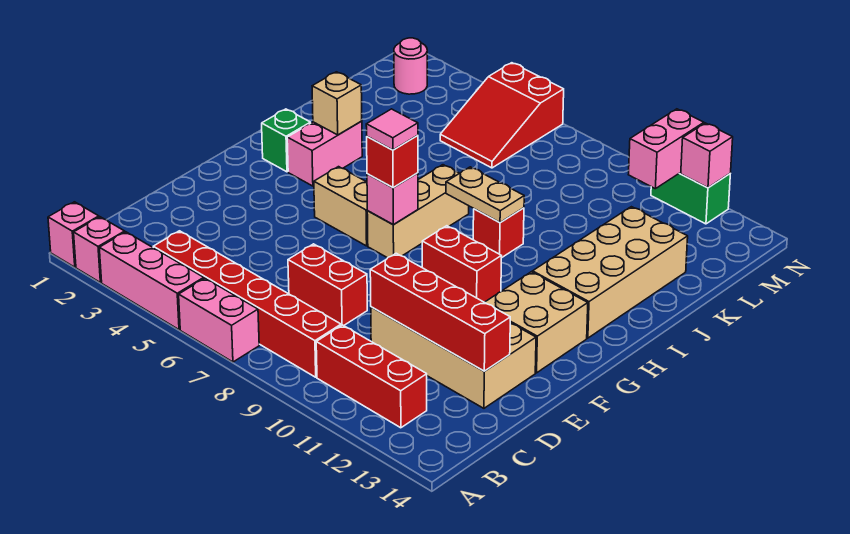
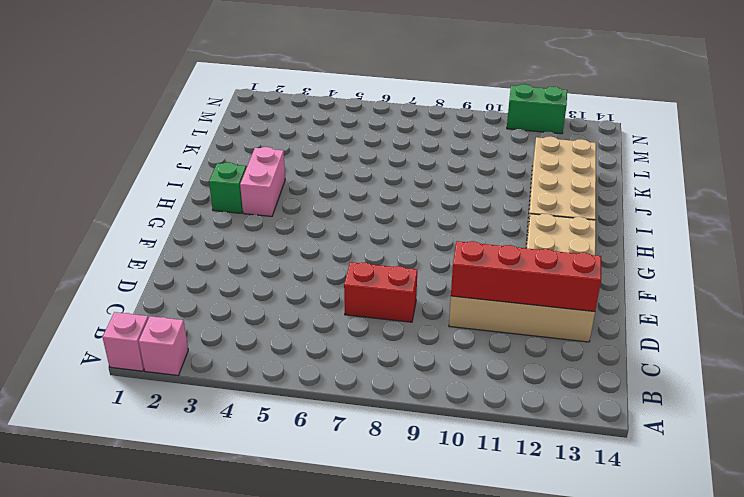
none -> pink brick A3:A5 level 1
none -> pink brick A6:A7 level 1
none -> red brick B4:B9 level 1

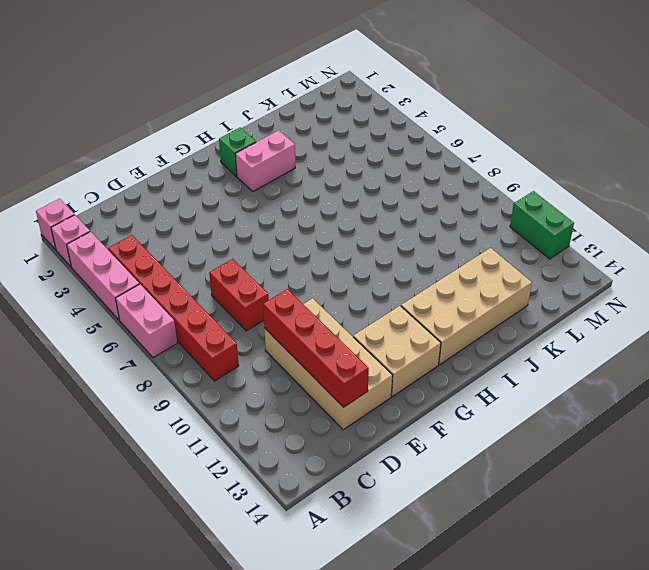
none -> red brick B10:B12 level 1
none -> tan brick G5:G6 level 1
none -> tan brick G7:I7 level 1

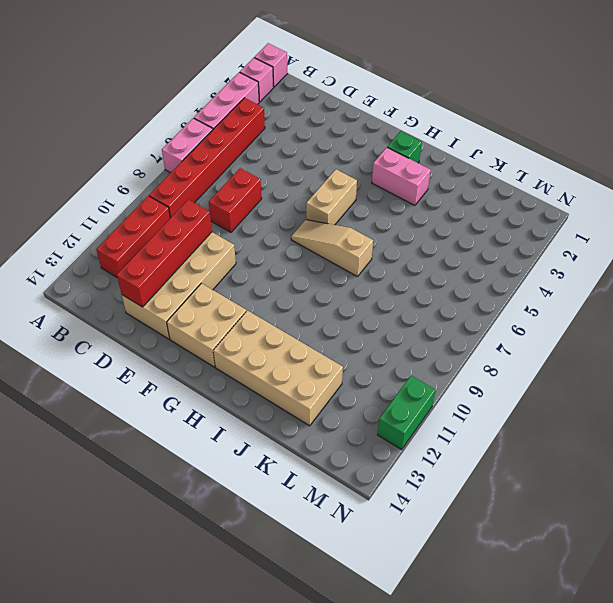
tan slope G7:I7 level 1 top I -> tan brick G7:I7 level 1
none -> red brick G9:G10 level 1
none -> red brick I9 level 1
none -> red slope L5:N6 level 1 top N

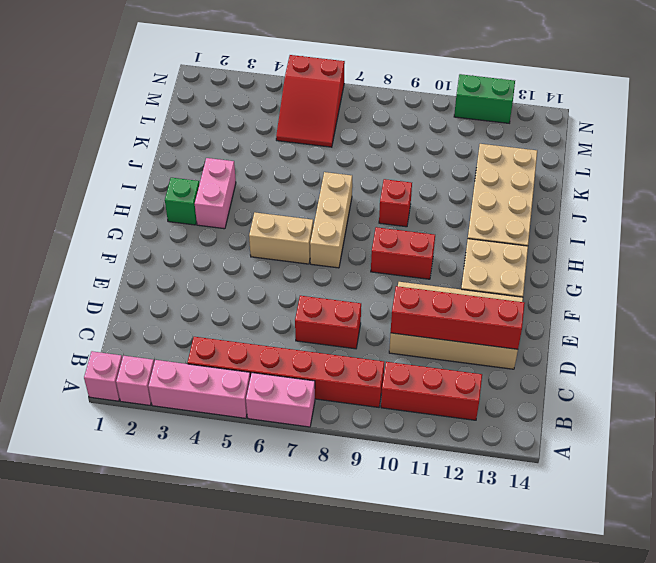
none -> pink round brick M2 level 1
none -> pink brick G7 level 2
none -> tan brick I3 level 2

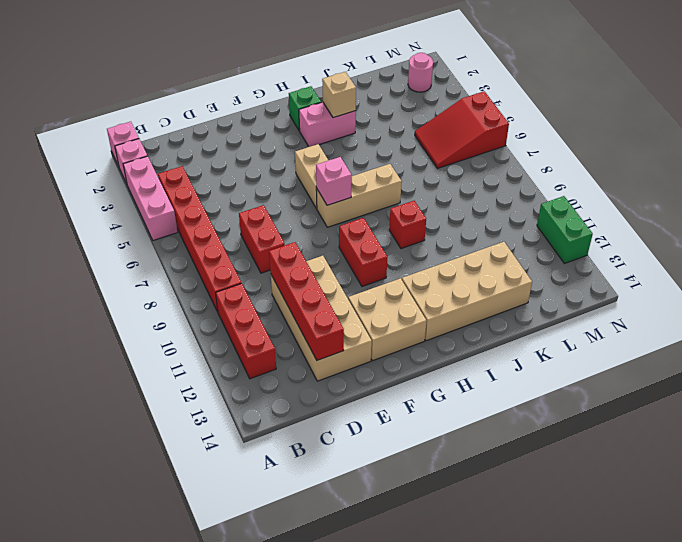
none -> pink brick A6:A7 level 1
none -> tan plate I8:I9 level 2
none -> pink brick M11:N11 level 2

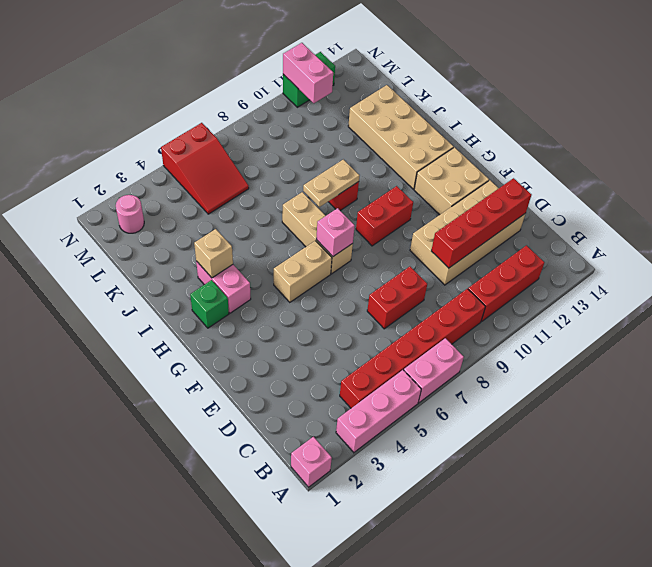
none -> pink brick A2 level 1
none -> pink brick N12 level 2
none -> red brick G7 level 3

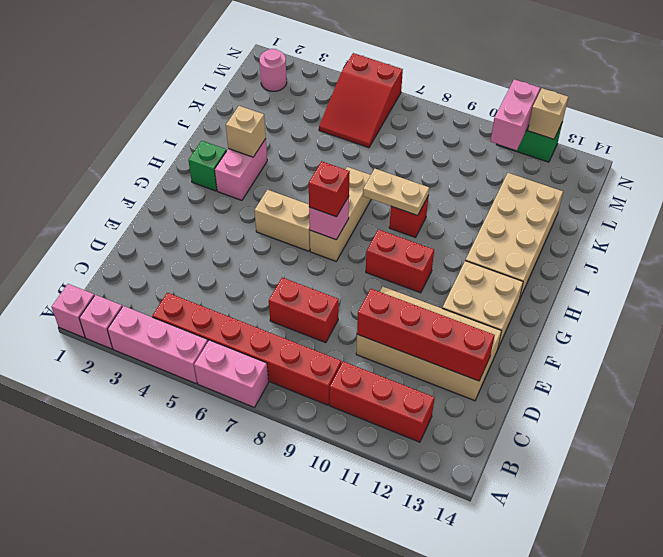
tan brick N12 level 2 -> pink brick N12 level 2
none -> pink tile G7 level 4

